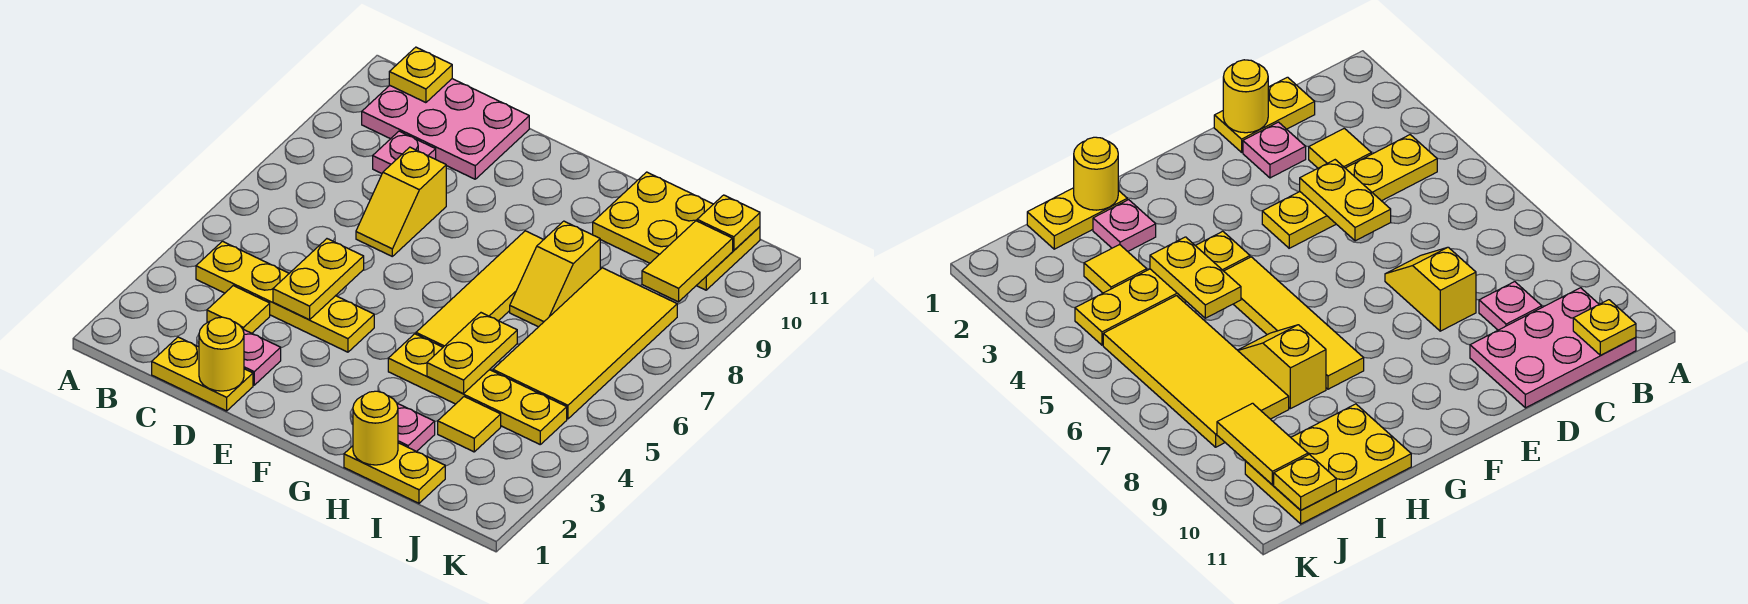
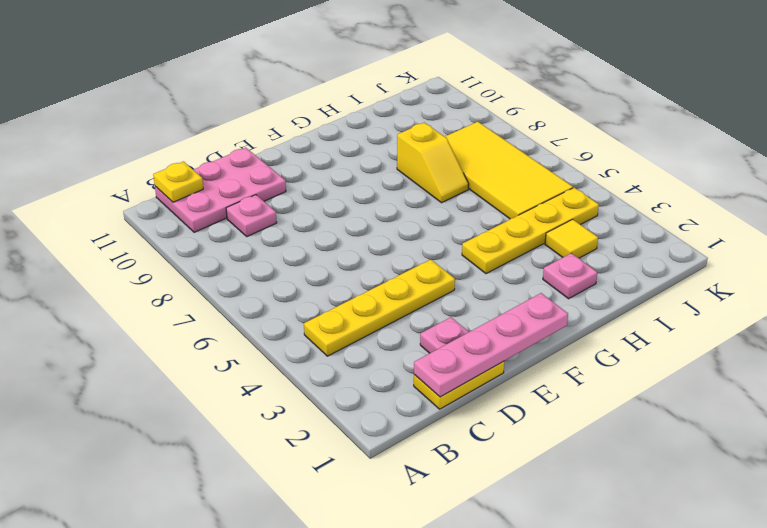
pink plate C1:F1 level 2 -> yellow round brick D1 level 2
none -> yellow tile C3 level 1
none -> yellow slope D7:D8 level 1 top 8
none -> yellow tile G5:G8 level 1

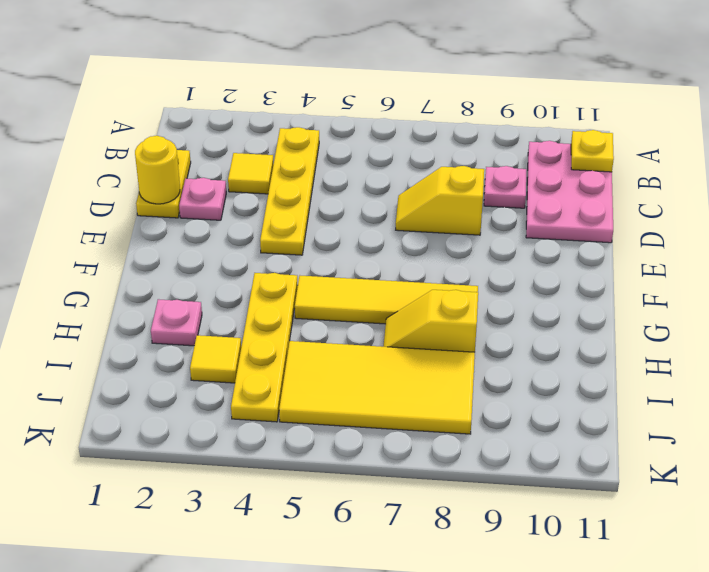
none -> yellow plate H1:I1 level 1
none -> yellow plate H10:J11 level 1
none -> yellow plate D4:D5 level 2

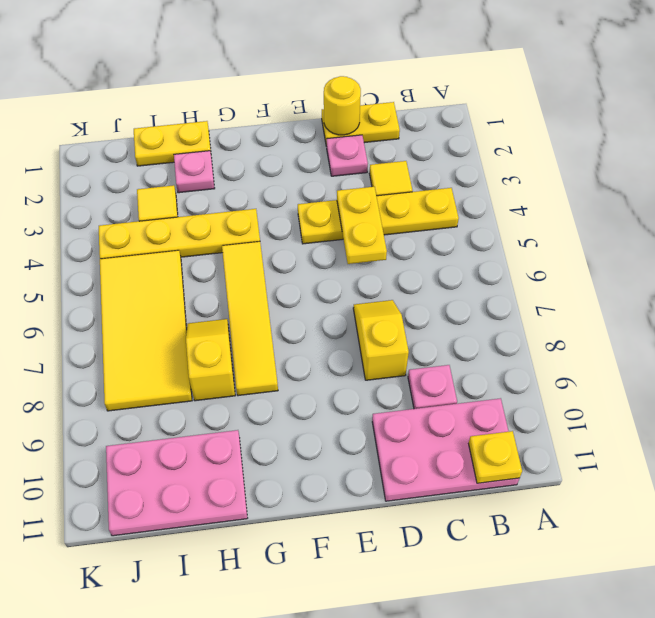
pink plate H10:J11 level 1 -> yellow plate H10:J11 level 1
none -> yellow round brick H1 level 2
none -> yellow plate H4:H5 level 2
none -> yellow tile J9:J10 level 2

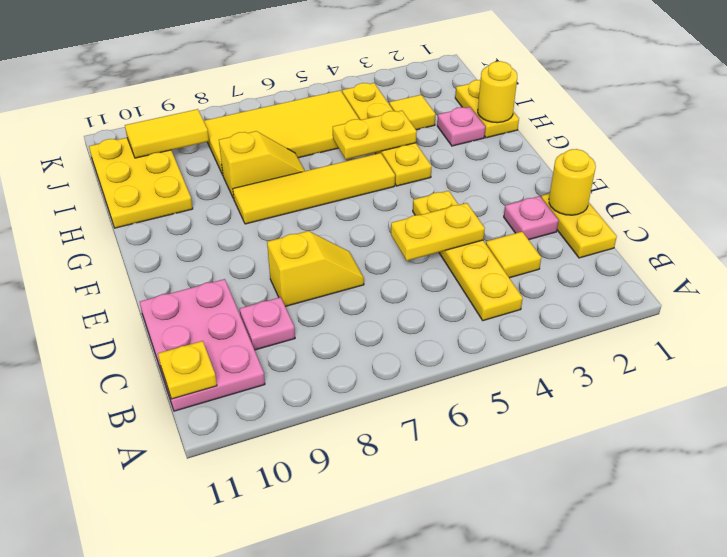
none -> yellow plate J11 level 2

